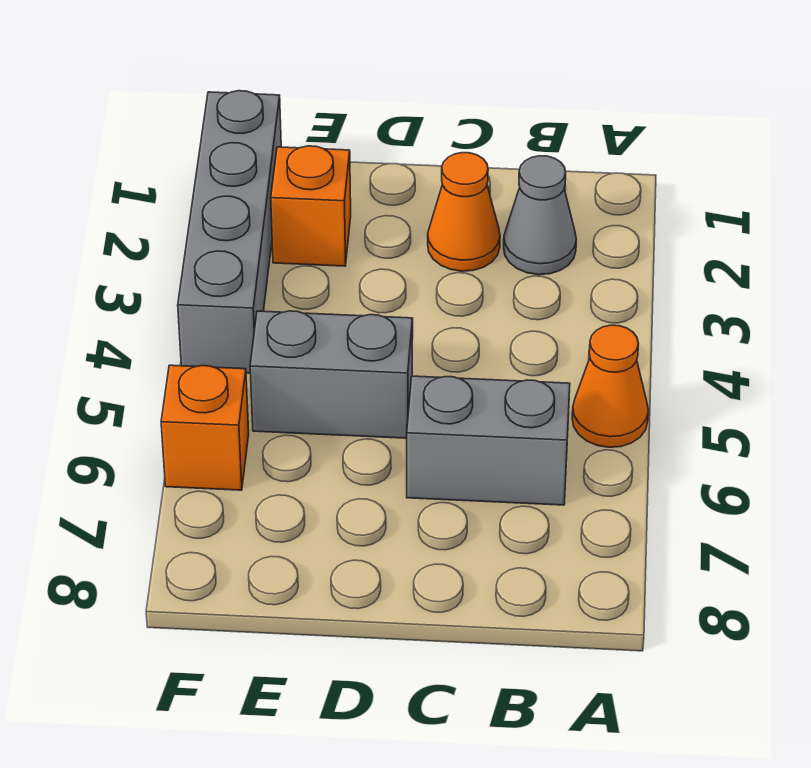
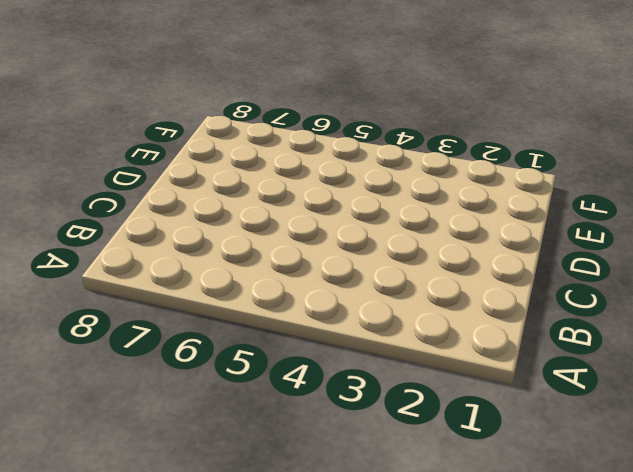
none -> orange cone A5 level 1
none -> grey cone B2 level 1

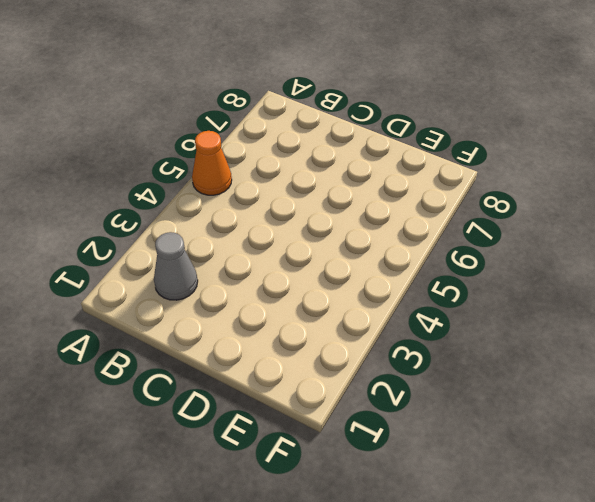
none -> grey brick B6:C6 level 1
none -> orange cone C2 level 1

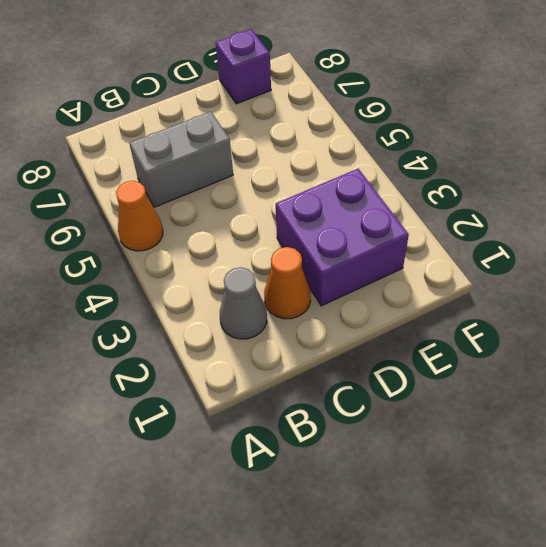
purple brick D2:E3 level 1 -> orange brick E2 level 1
purple brick E8 level 1 -> none
none -> grey brick D5:E5 level 1
none -> grey brick F1:F4 level 1

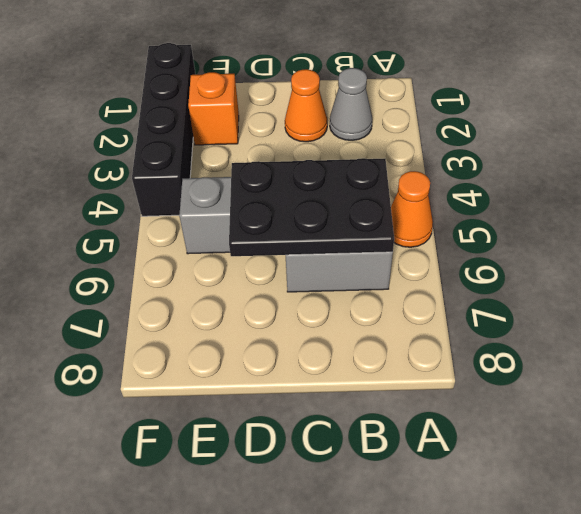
black plate B5:D6 level 2 -> none
black brick F1:F4 level 1 -> grey brick F1:F4 level 1
none -> orange brick F6 level 1

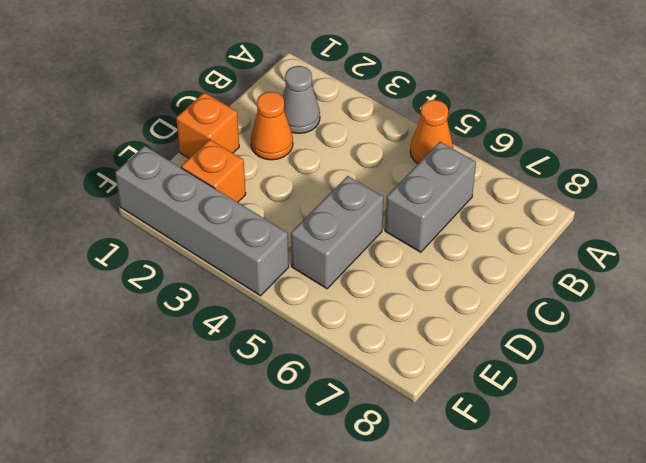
orange brick D1 level 1 -> orange brick F6 level 1

